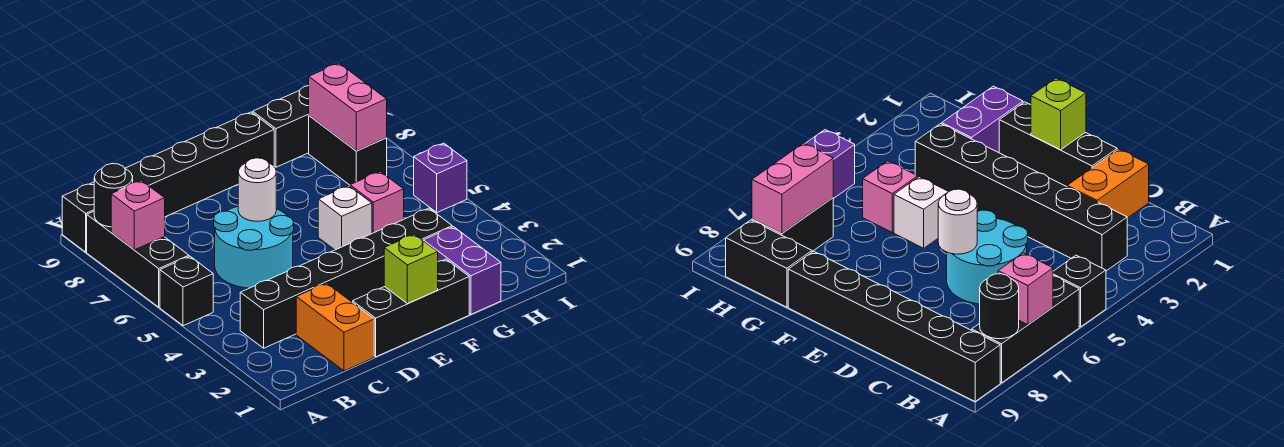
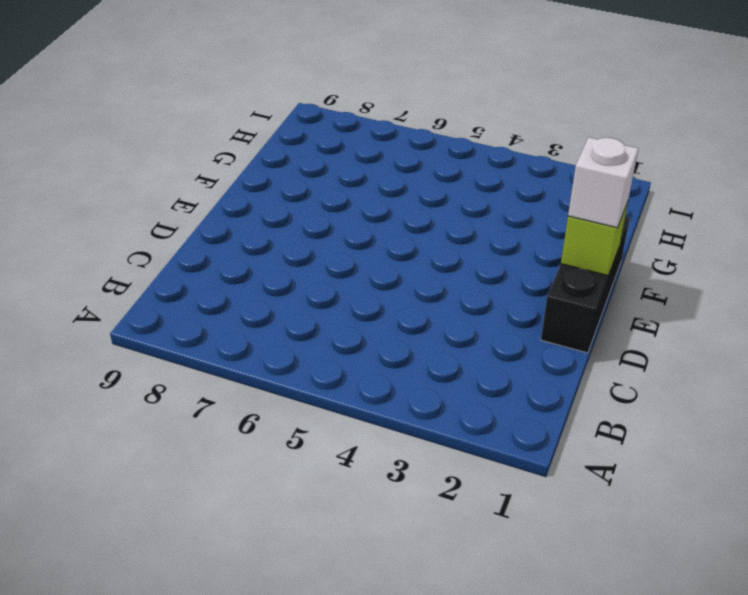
white brick E1 level 3 -> white brick F5 level 1
none -> black brick A5 level 1
none -> black brick A6:A8 level 1
none -> black brick A9:F9 level 1

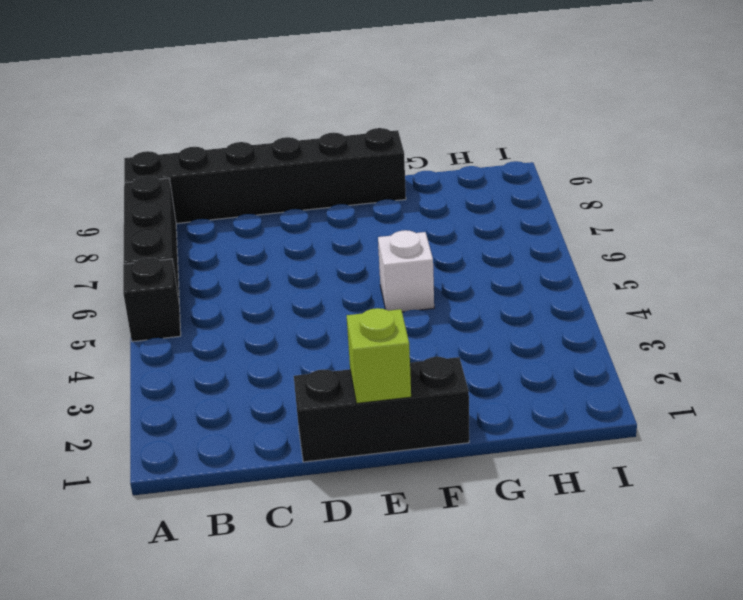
none -> black brick B3:G3 level 1
none -> orange brick C1:C2 level 1
none -> cyan round brick C5:D6 level 1

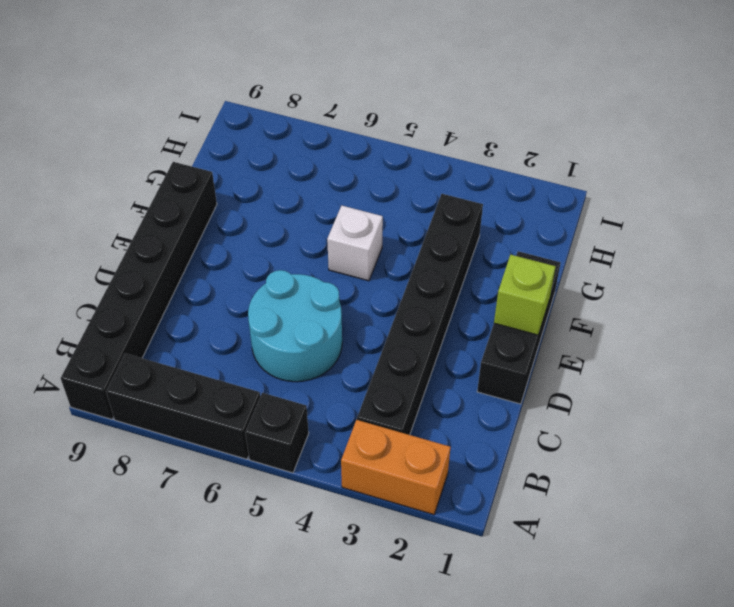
orange brick A2:A3 level 1 -> orange brick C1:C2 level 1
none -> purple brick G1:G2 level 1
none -> pink brick G5 level 1
none -> black brick G9:H9 level 1

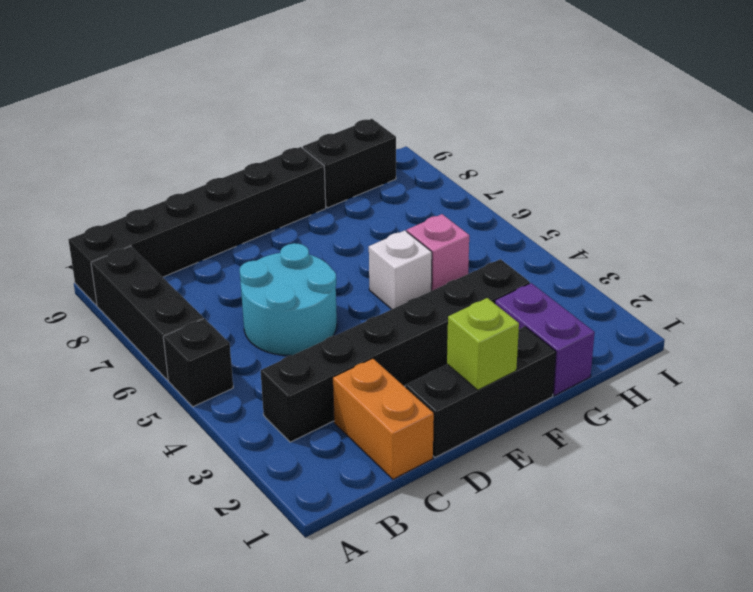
none -> black brick H7:H8 level 1
none -> purple brick I5 level 1
none -> pink brick A7 level 2

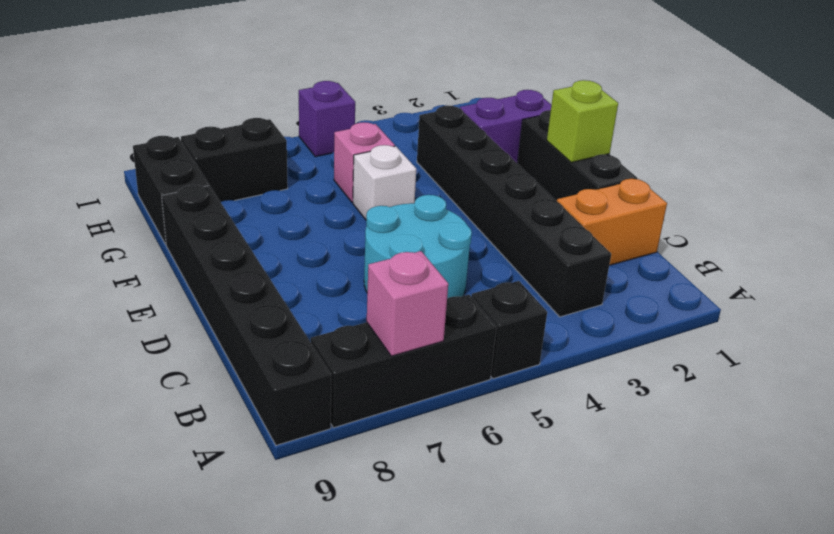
none -> black round brick A8 level 2
none -> white round brick D6 level 2
none -> pink brick H7:H8 level 2

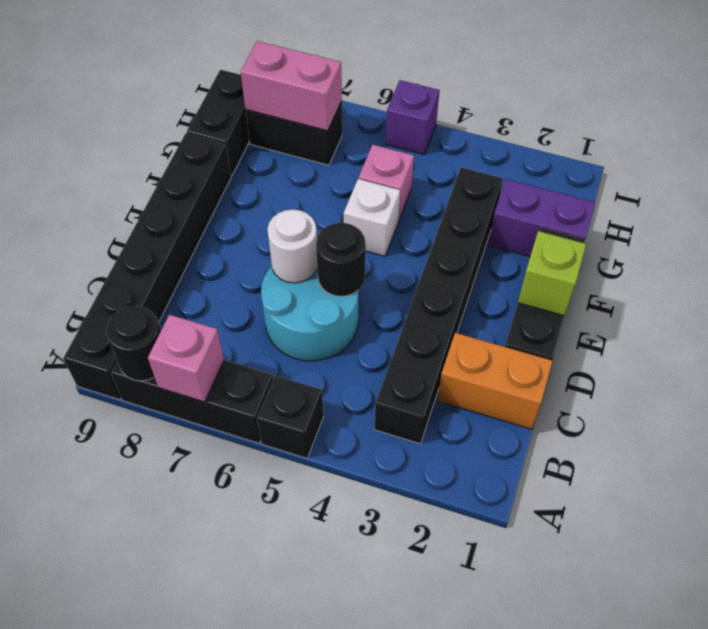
black round brick D5 level 2 -> none

